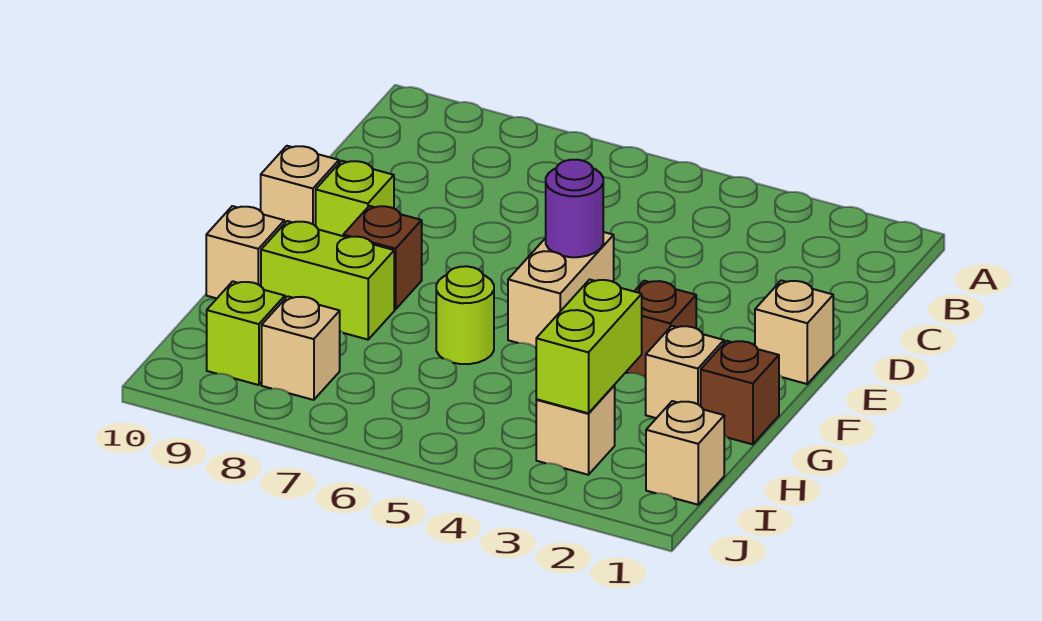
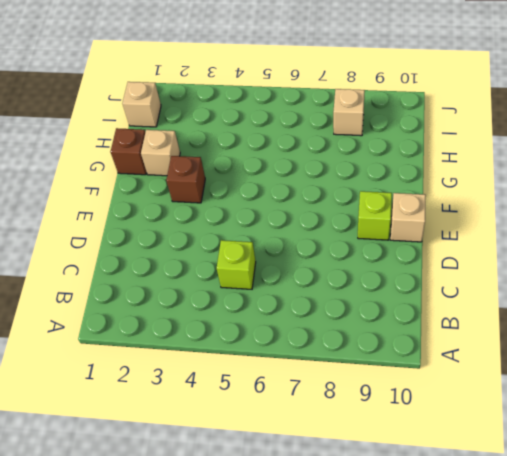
lime brick C5 level 1 -> lime brick I9 level 1
none -> tan brick E1 level 1
none -> tan brick E5:F5 level 1
none -> brown brick F8 level 1

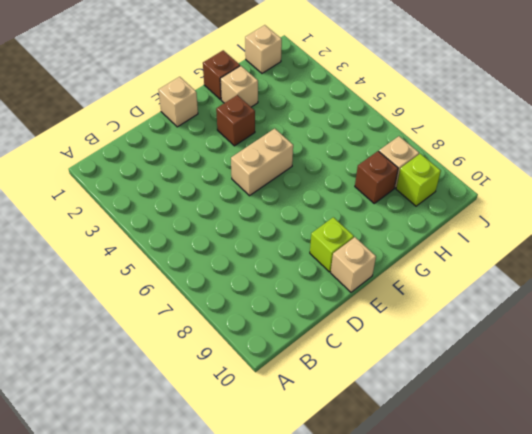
brown brick H8 level 1 -> brown brick F8 level 1
none -> lime round brick G6 level 1
none -> lime brick G8:G9 level 1
none -> tan brick G10 level 1

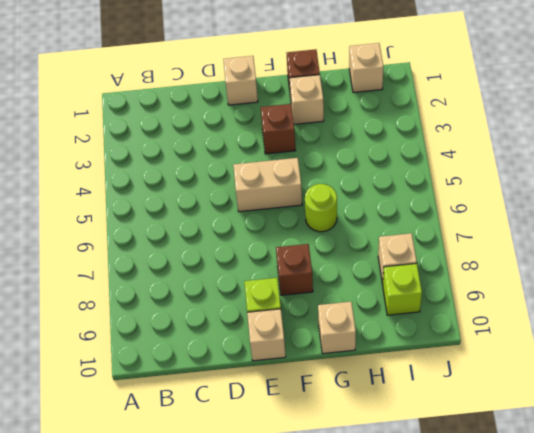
none -> lime brick G8:G9 level 1
none -> tan brick I3 level 1
none -> purple round brick E5 level 2

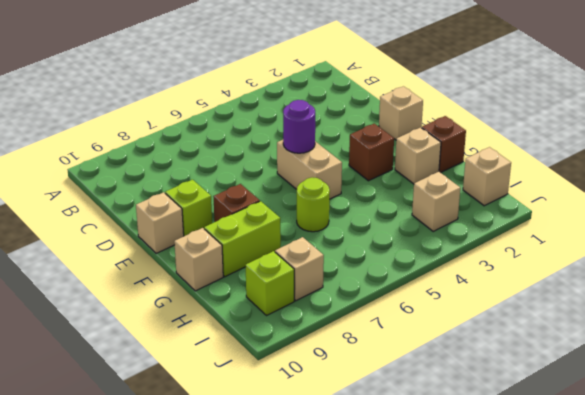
none -> lime brick H3:I3 level 2

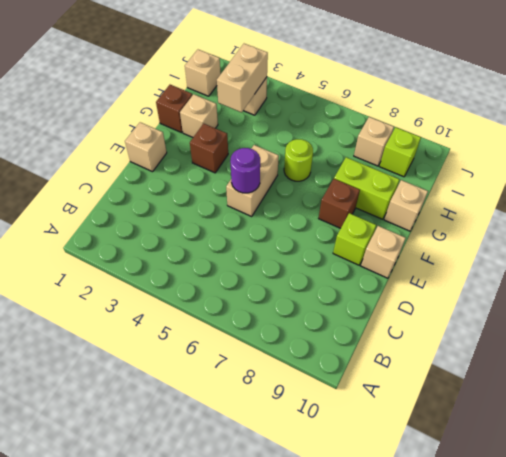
tan brick H3:I3 level 2 -> lime brick H3:I3 level 2

